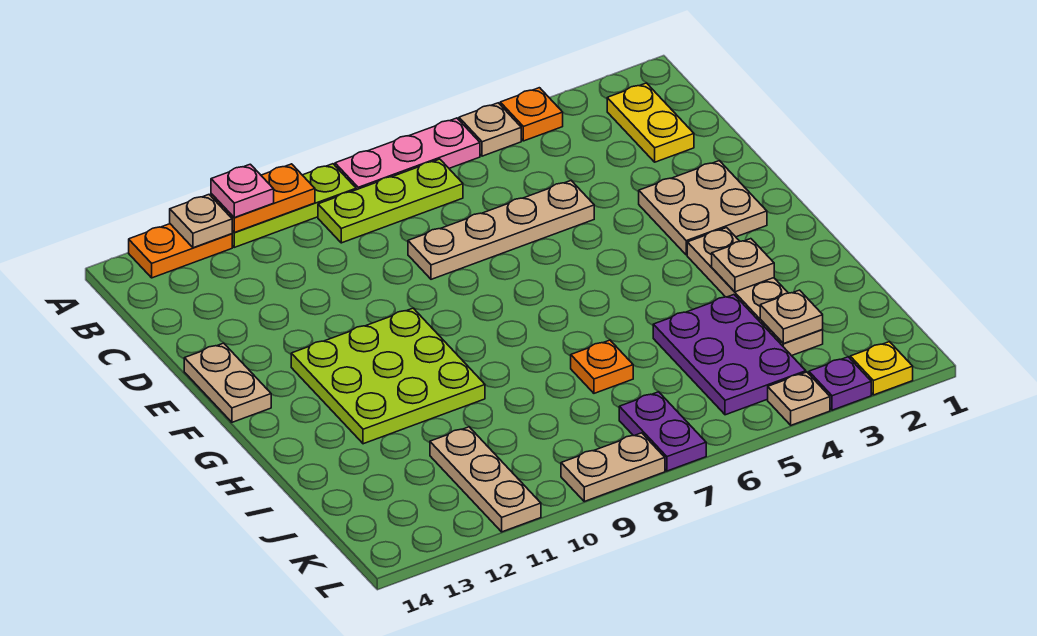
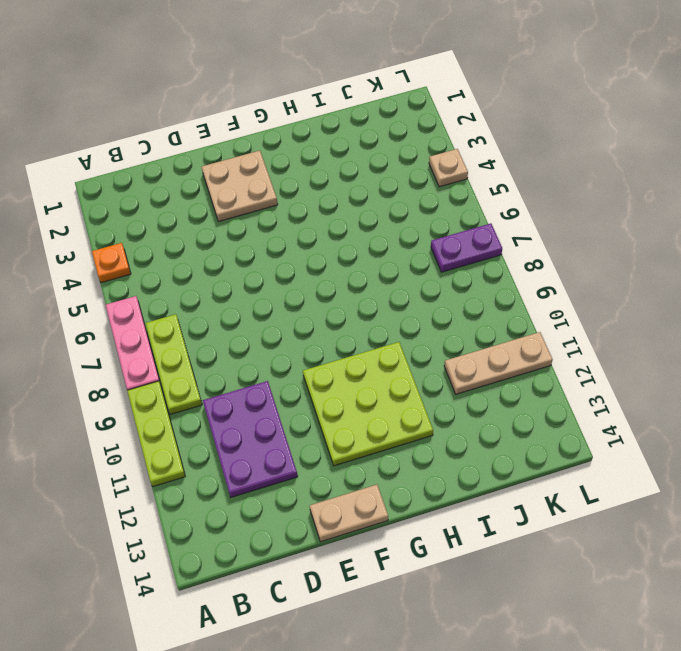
purple plate C10:D12 level 1 -> purple plate I4:K5 level 1
none -> tan plate A5 level 1
none -> orange plate A12:A13 level 1
none -> yellow plate B2:C2 level 1

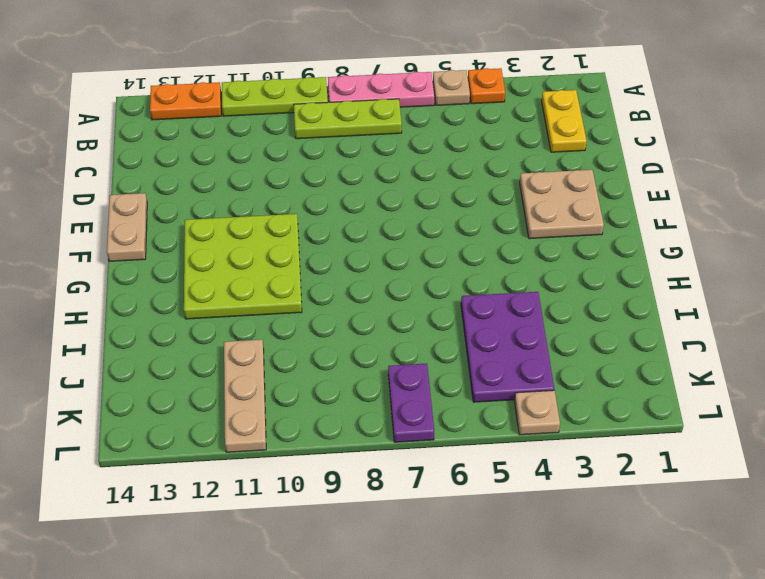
none -> tan plate D5:D8 level 1
none -> tan plate G3:J3 level 1
none -> orange plate I7 level 1

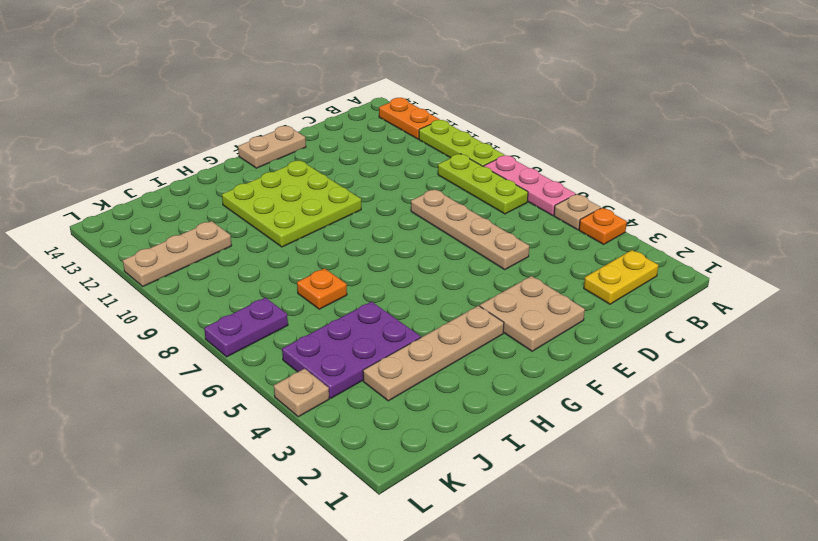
none -> yellow plate L2 level 1
none -> purple plate L3 level 1
none -> tan plate L8:L9 level 1

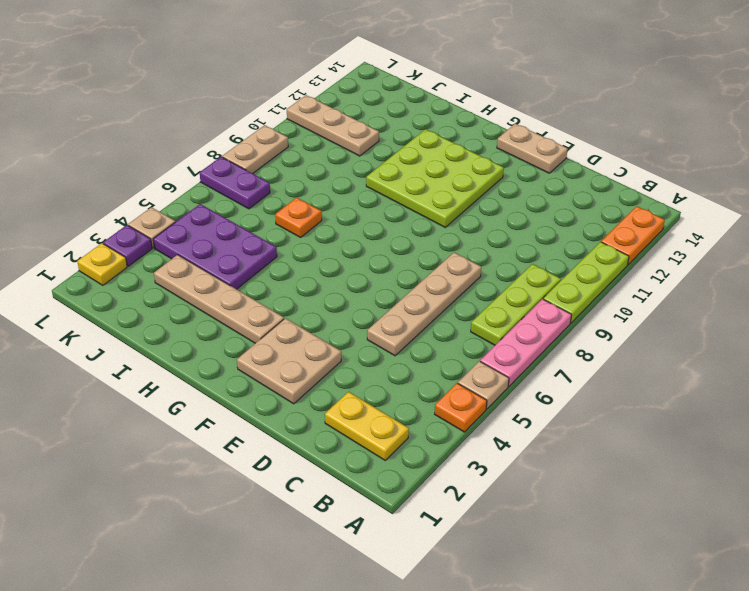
none -> orange plate A10:A11 level 2
none -> tan plate A12 level 2
none -> tan plate H3 level 2

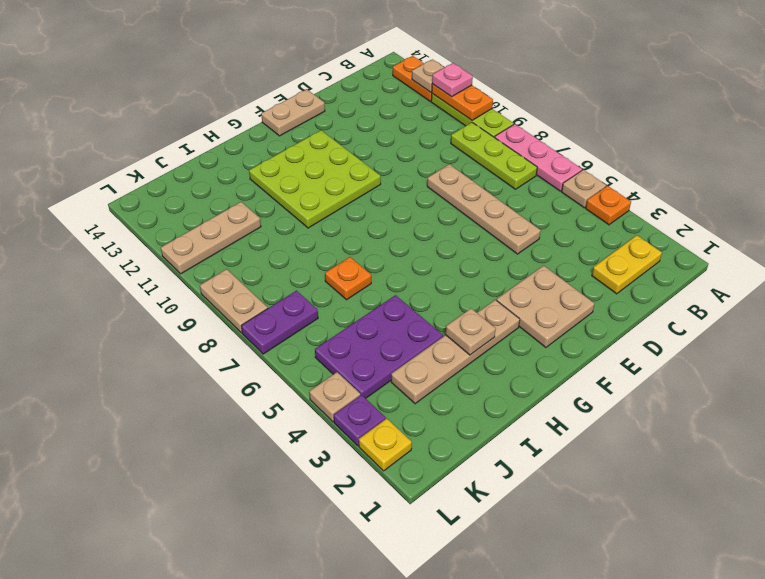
none -> tan plate J3 level 2

